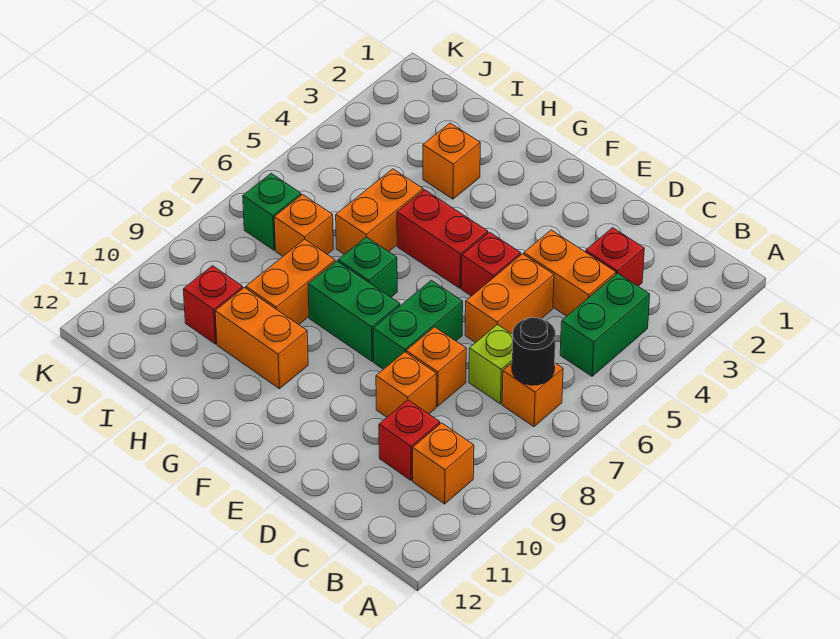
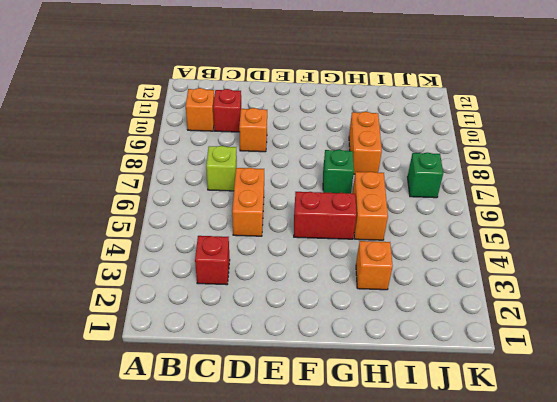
none -> green brick B4:B5 level 1
none -> orange brick B7 level 1
none -> orange brick C4:D4 level 1

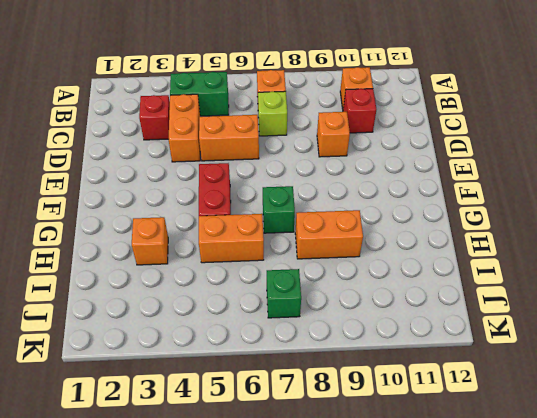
none -> orange brick D8 level 1
none -> red brick E5 level 1
none -> green brick E7:E8 level 1

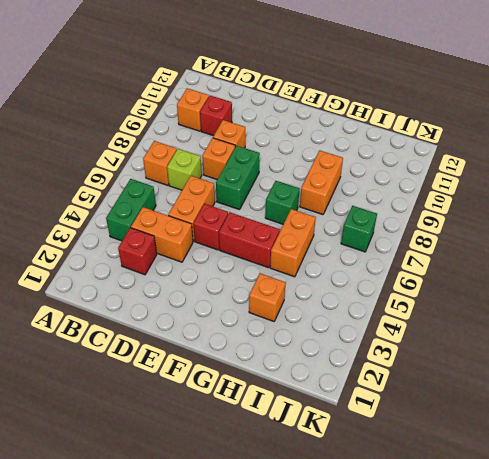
none -> green brick F8:G8 level 1
none -> orange brick G10:H10 level 1
none -> orange brick I7 level 1

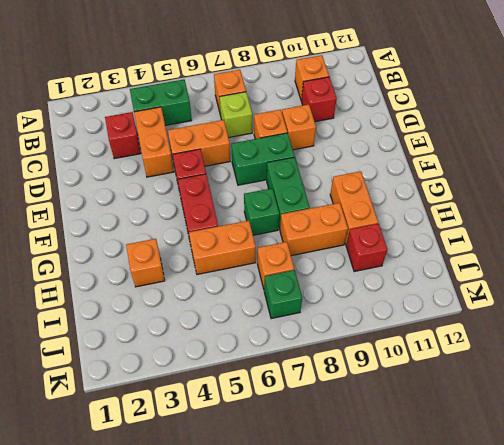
none -> black round brick B7 level 2

